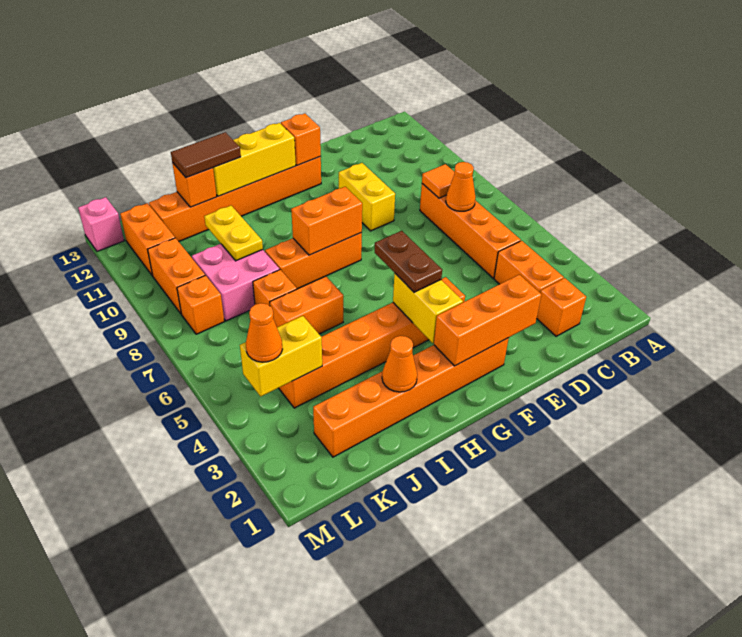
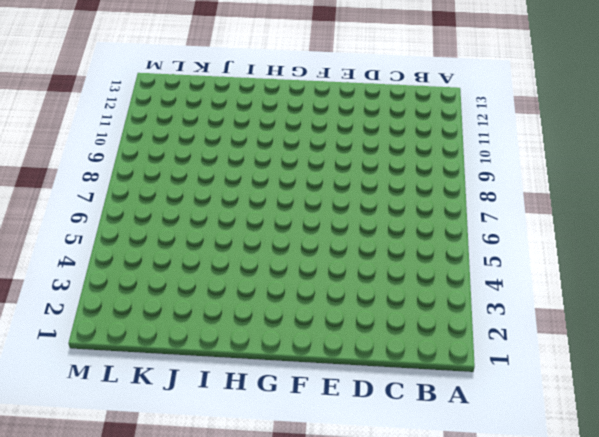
none -> orange brick C2 level 1
none -> orange brick C3:C4 level 1
none -> orange brick C5:C8 level 1

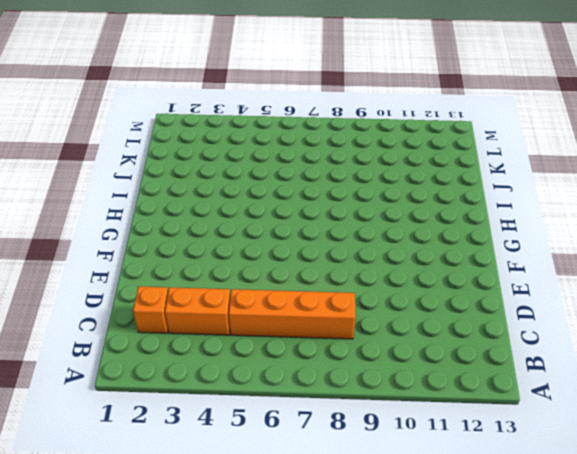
none -> yellow brick E9:E10 level 1
none -> orange brick F2:K2 level 1
none -> orange brick F4:K4 level 1

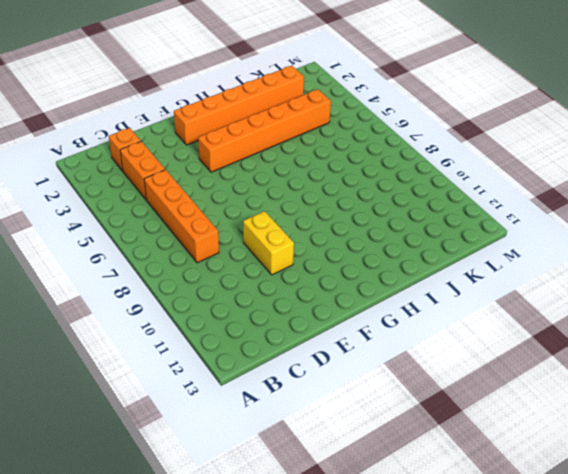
none -> orange brick F12:K12 level 1
none -> orange brick G8:I8 level 1
none -> orange brick I6:J6 level 1

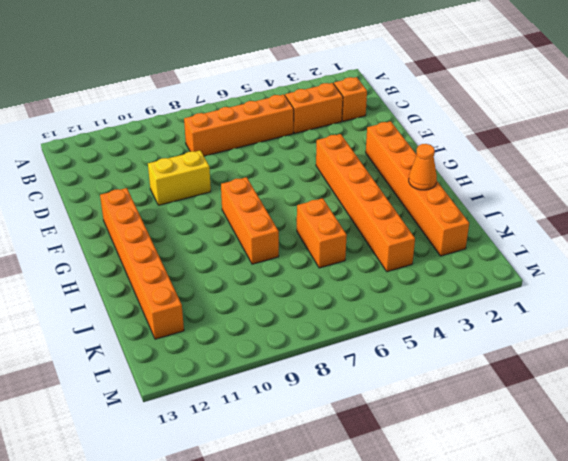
none -> orange brick J7 level 1
none -> pink brick J8:K9 level 1
none -> orange brick L8 level 1

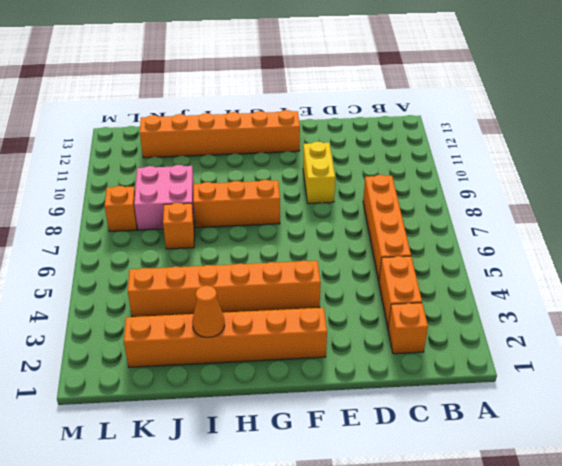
none -> orange brick I6:J6 level 1
none -> orange brick L9:L10 level 1
none -> orange brick L11:L12 level 1

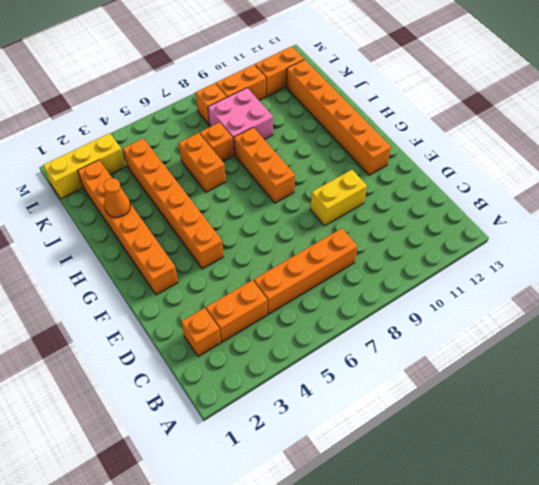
yellow brick L1:L3 level 1 -> yellow brick G12:I12 level 2
none -> pink brick M13 level 1
none -> orange cone C7 level 2
none -> orange tile C8 level 2

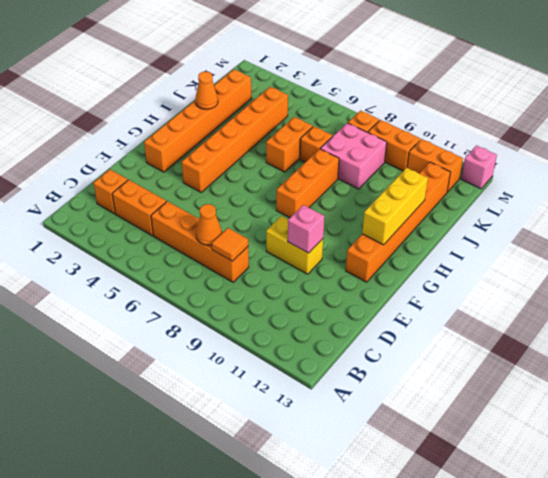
pink brick E10 level 2 -> none
none -> orange brick E2:G2 level 2
none -> orange brick F12 level 2
none -> yellow brick G3:G4 level 2

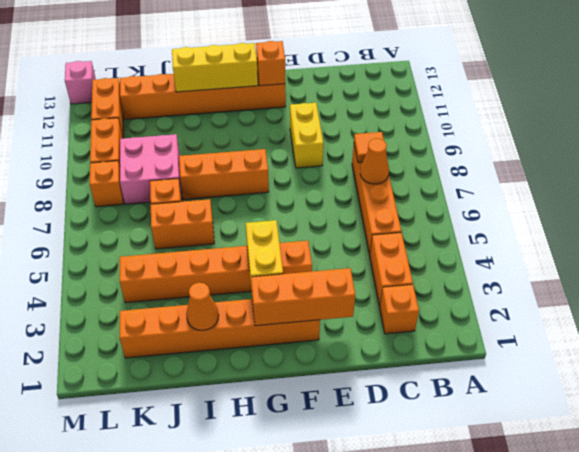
none -> orange brick G8:H8 level 2
none -> yellow plate J9:J10 level 2
none -> orange brick J12 level 2

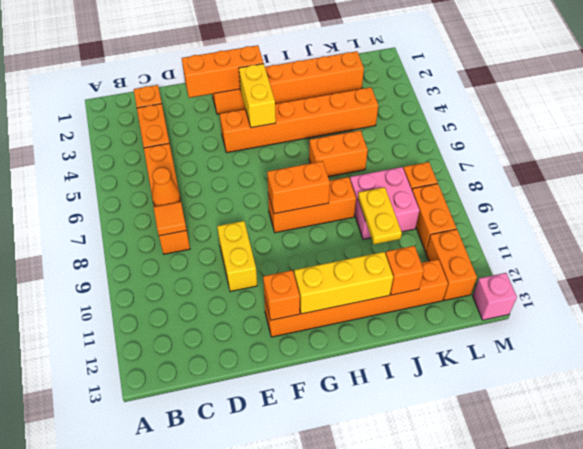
none -> orange brick J7 level 1
none -> orange cone I2 level 2
none -> yellow brick K4:L4 level 2

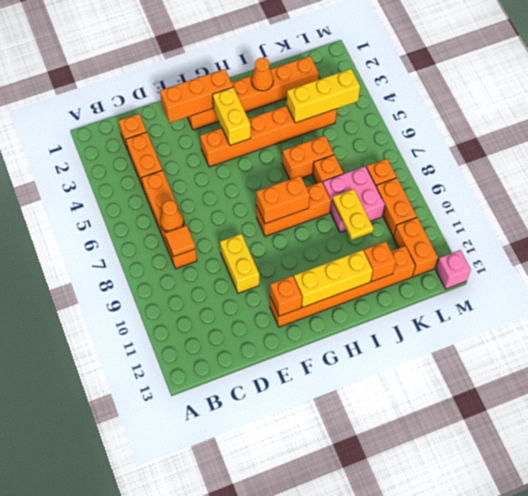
yellow brick J4:L4 level 2 -> yellow brick K4:L4 level 2
none -> brown plate G4:G5 level 3
none -> brown tile I12:J12 level 3
none -> orange cone L4 level 3

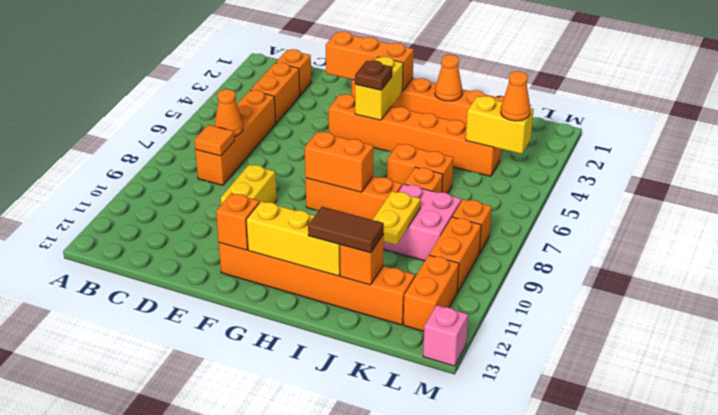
brown plate G4 level 3 -> brown plate G4:G5 level 3

